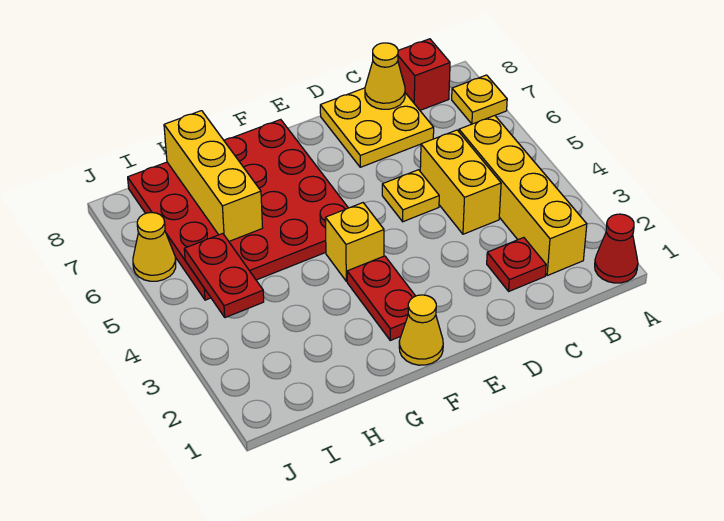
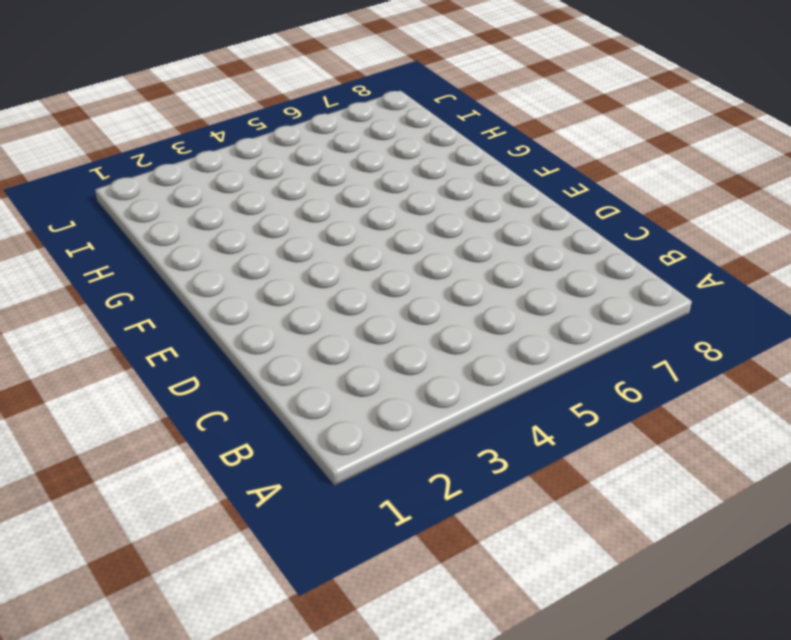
none -> red cone A1 level 1
none -> yellow plate A7 level 1
none -> yellow brick B2:B5 level 1

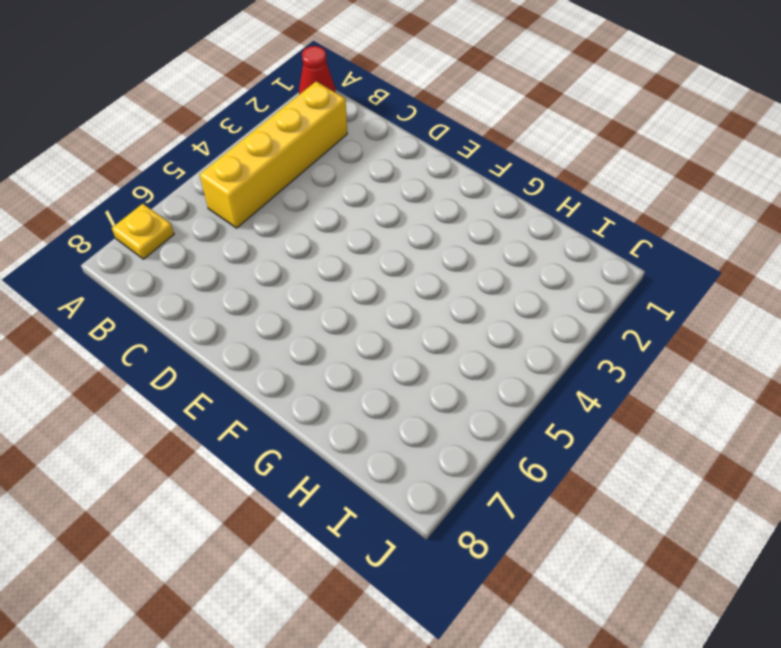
none -> red brick B8 level 1
none -> red plate C2 level 1
none -> yellow brick C4:C5 level 1

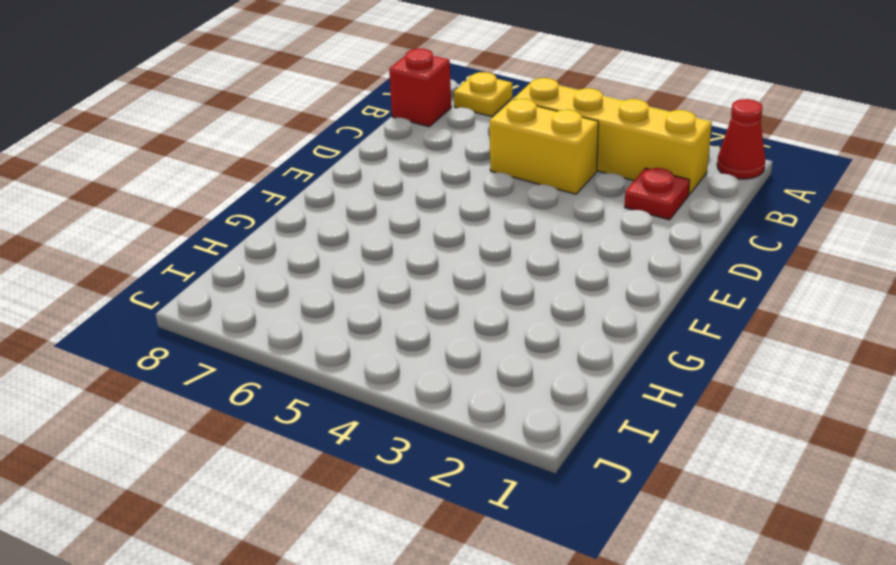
none -> yellow plate C7:D8 level 1
none -> yellow plate D5 level 1
none -> yellow cone F1 level 1

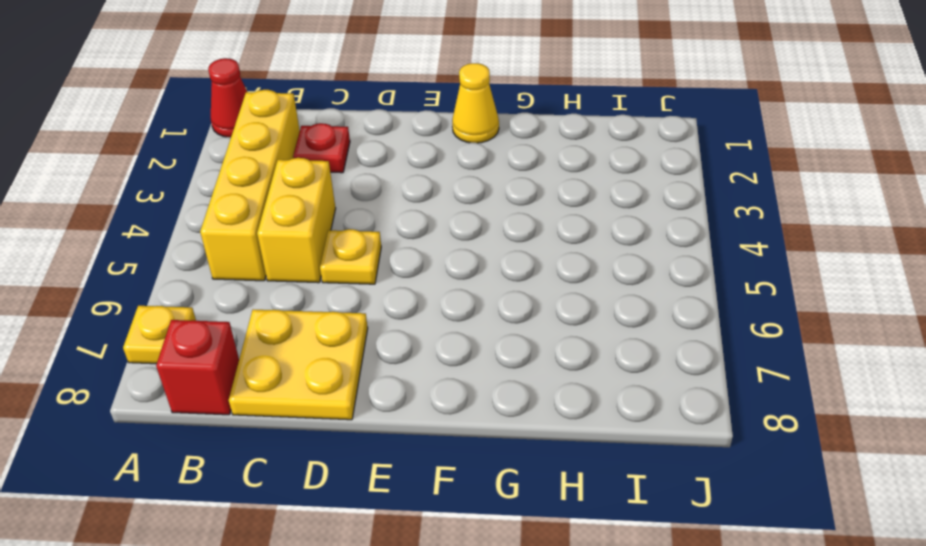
none -> red plate F2:F3 level 1
none -> yellow brick F4 level 1
none -> red plate F5:I8 level 1

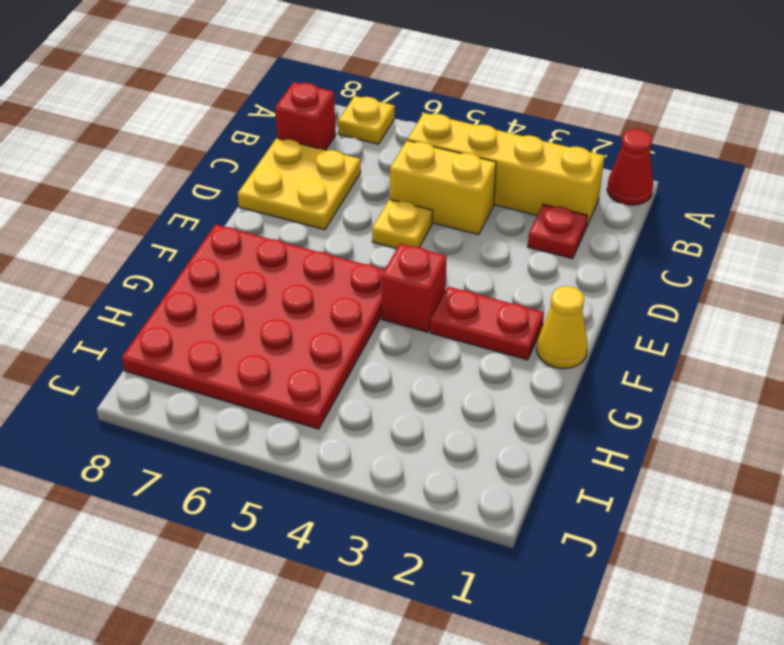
red brick F4 level 1 -> yellow brick F4 level 1
none -> yellow cone J6 level 1
none -> yellow cone C8 level 2
none -> yellow brick H6:H8 level 2

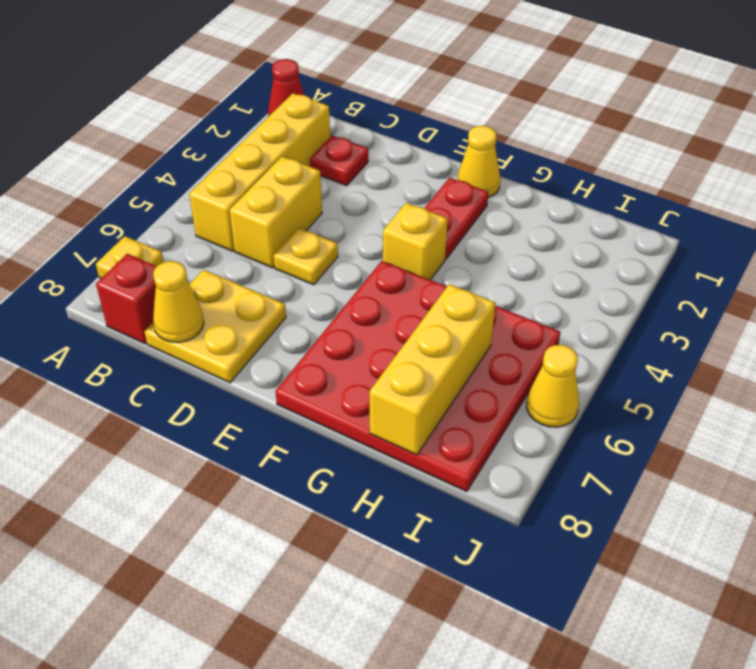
none -> red plate I4:I5 level 2

